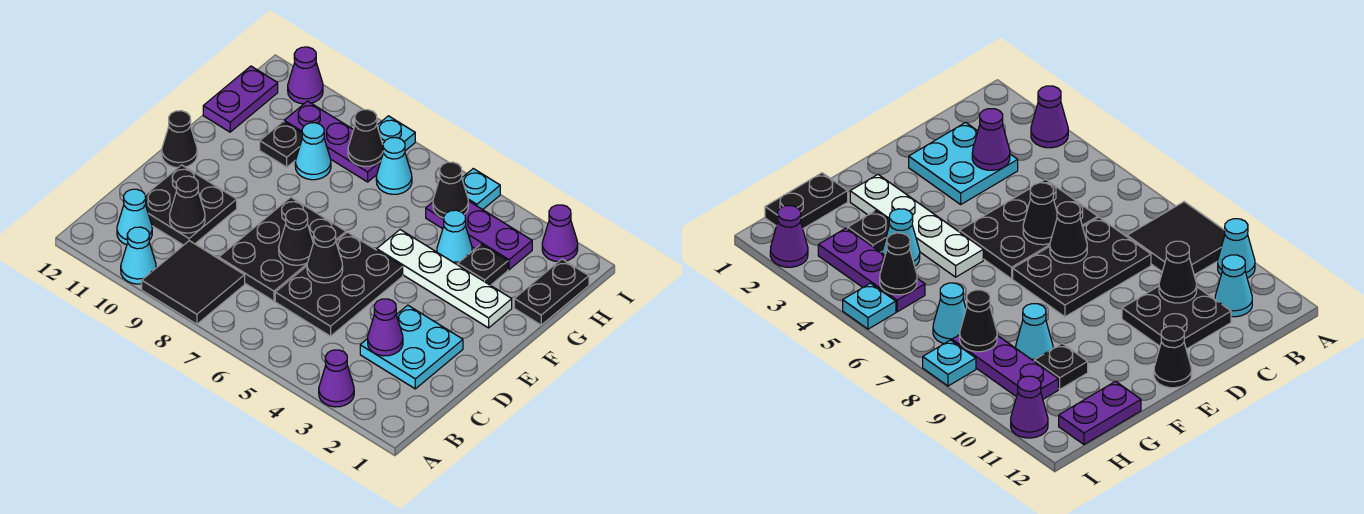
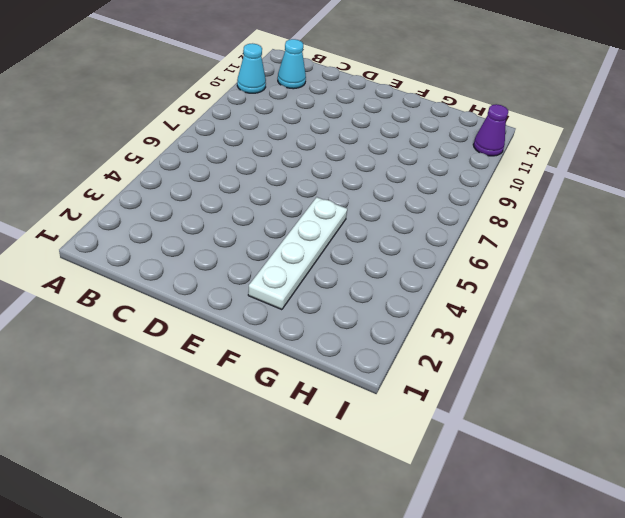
none -> purple cone A3 level 1
none -> black tile A8:B9 level 1
none -> cyan plate C2:D3 level 1

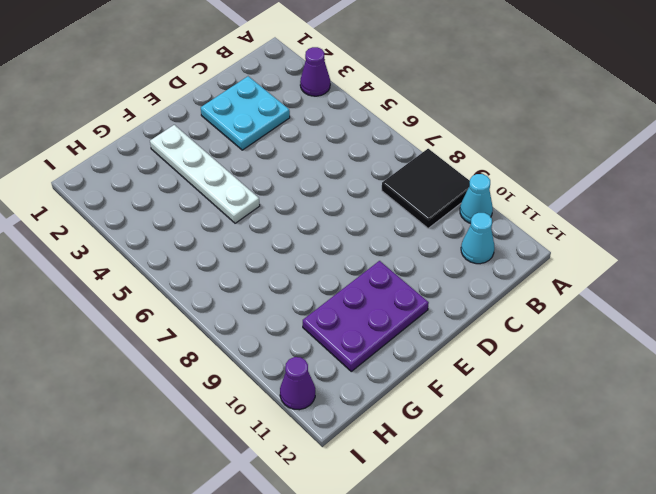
purple plate E10:G11 level 1 -> black plate G10 level 1
none -> black plate C5:E6 level 1
none -> black plate C7:E8 level 1
none -> black plate C10:D11 level 1

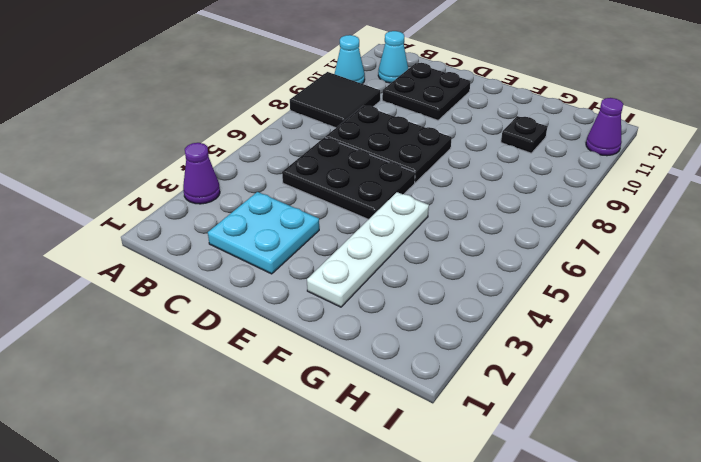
none -> black cone E12 level 1
none -> black plate G1:H1 level 1
none -> black plate G3 level 1

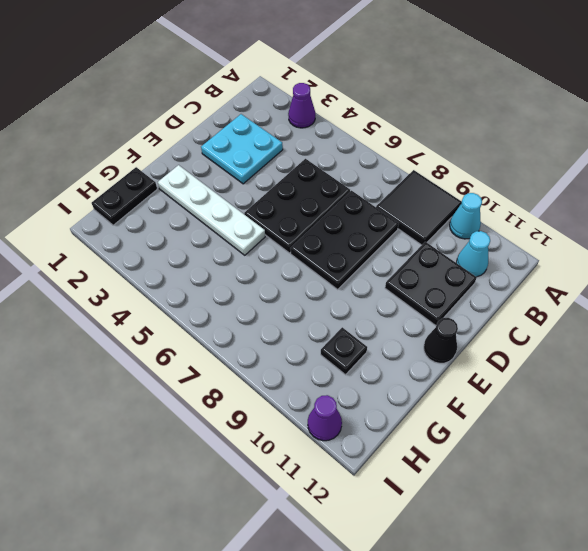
none -> black plate G3 level 1
none -> cyan cone G4 level 1
none -> cyan cone G9 level 1

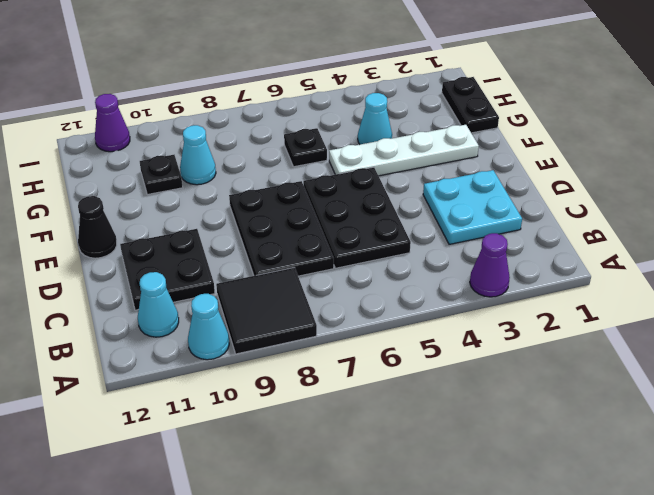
black plate G6 level 1 -> black plate G3 level 1
none -> purple plate G12:H12 level 1
none -> purple plate H3:H5 level 1
none -> cyan cone H7 level 1

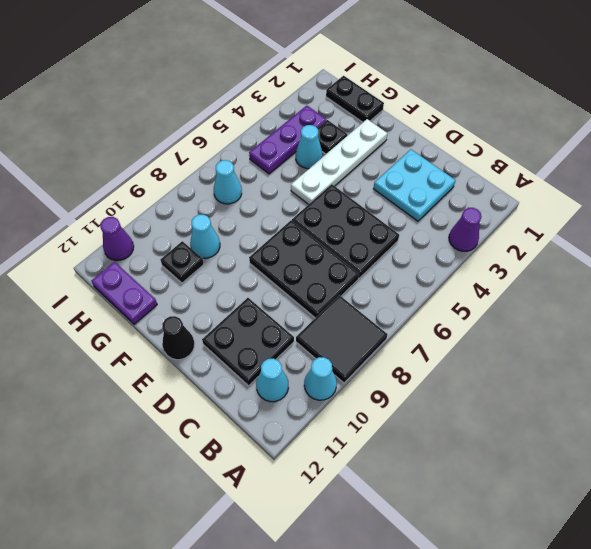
none -> purple plate H8:H10 level 1
none -> purple cone I2 level 1
none -> cyan plate I5 level 1

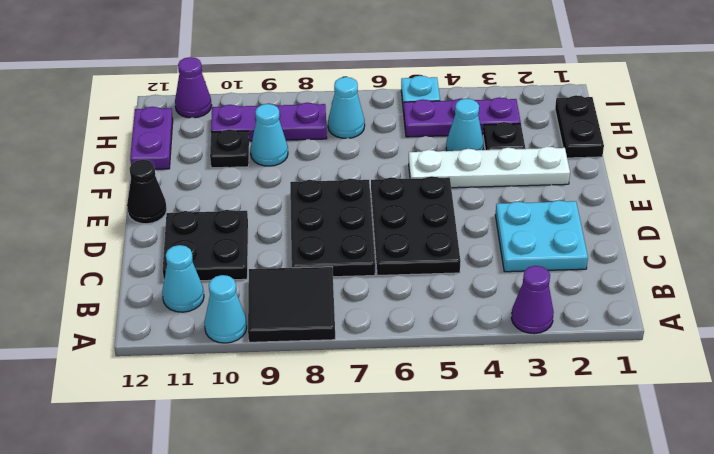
none -> purple cone I2 level 1
none -> cyan plate I8 level 1
none -> purple cone C3 level 2

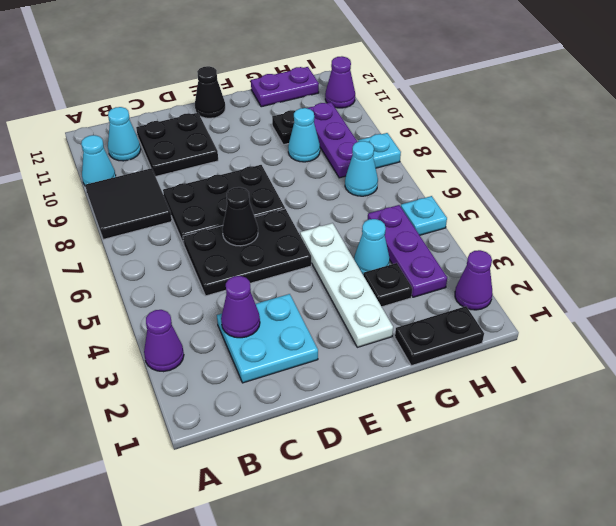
none -> black cone C10 level 2
none -> black cone D7 level 2
none -> black cone H5 level 2

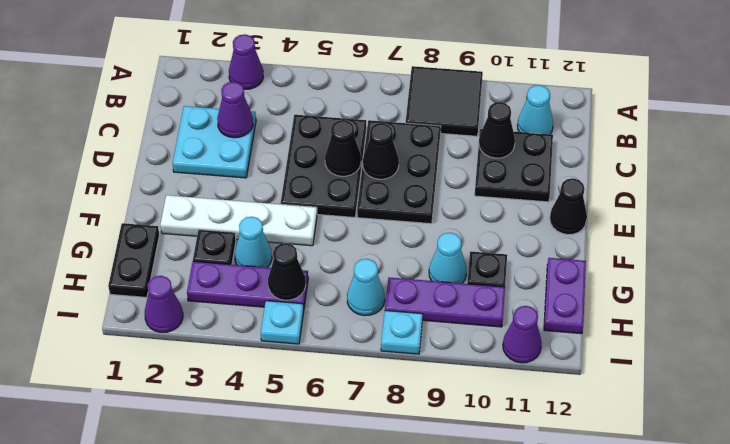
none -> cyan cone A10 level 1
none -> black cone H8 level 2

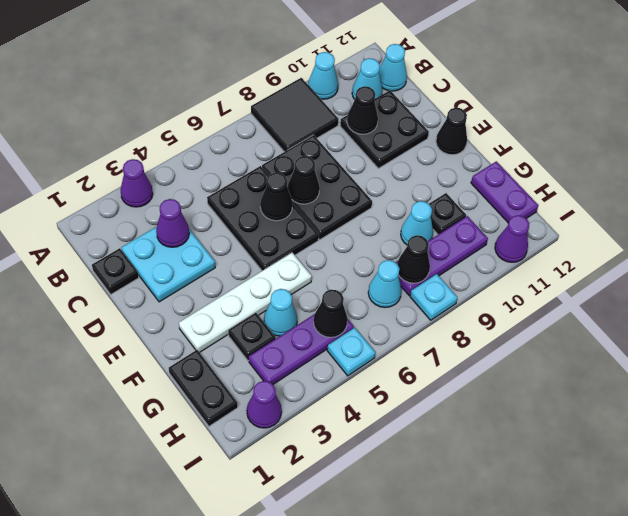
cyan cone B12 level 1 -> none
black plate C1 level 1 -> none

